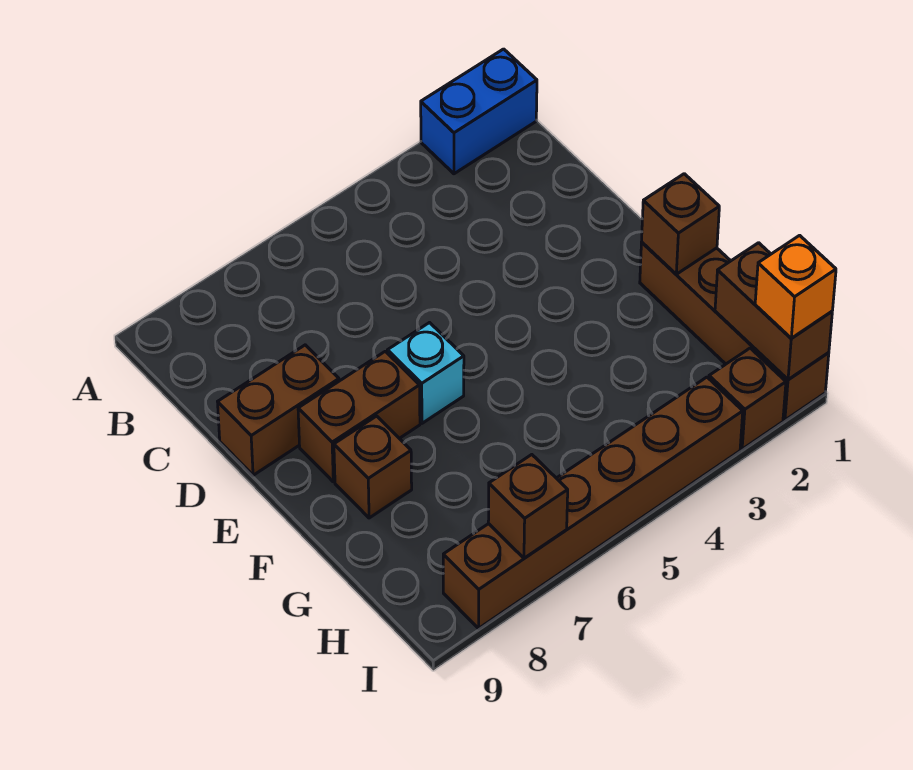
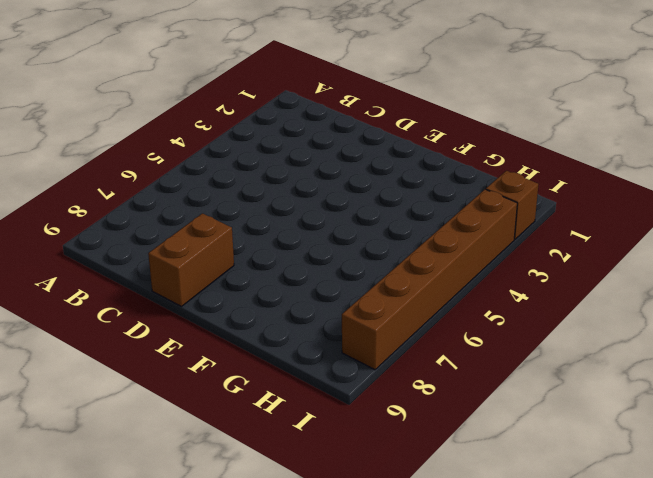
none -> blue brick A1:A2 level 1
none -> cyan brick E6 level 1
none -> brown brick E7:E8 level 1

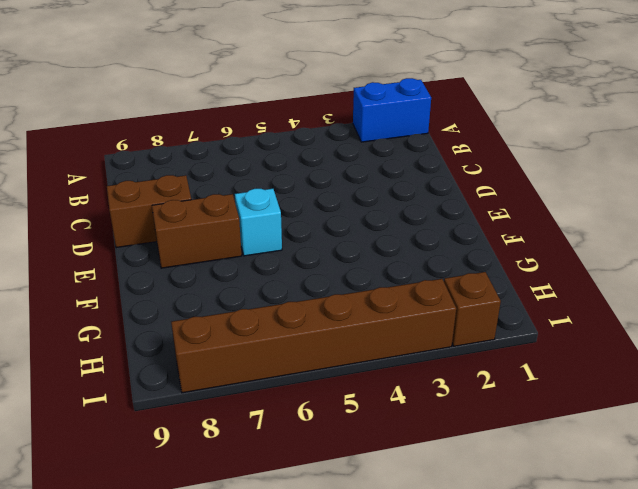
none -> brown brick F1:I1 level 1
none -> brown brick F8 level 1
none -> brown brick F1 level 2

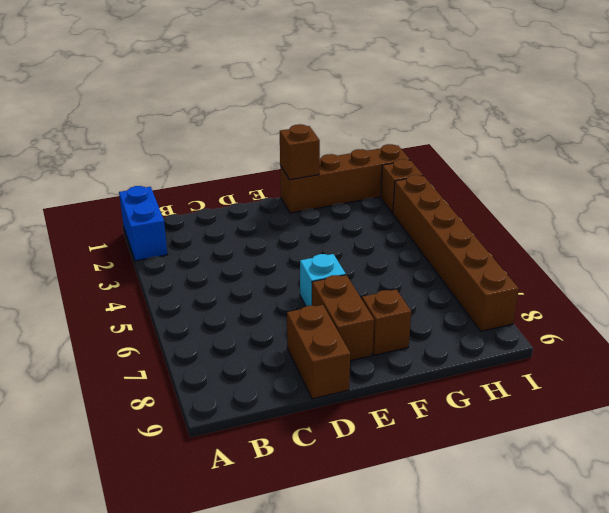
none -> brown brick H1:I1 level 2
none -> brown brick I7 level 2
none -> orange brick I1 level 3

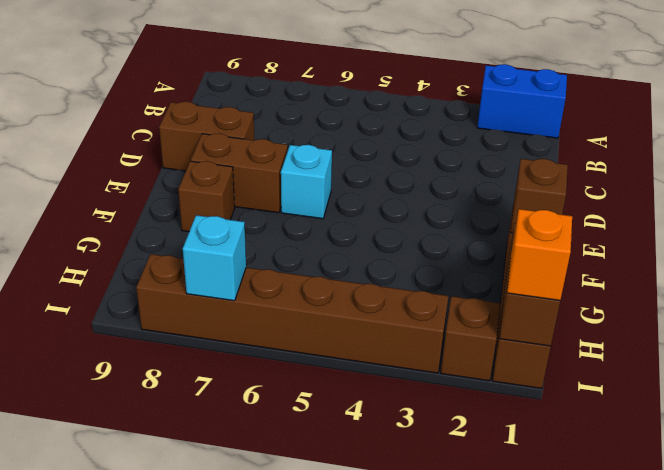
cyan brick I7 level 2 -> brown brick I7 level 2

